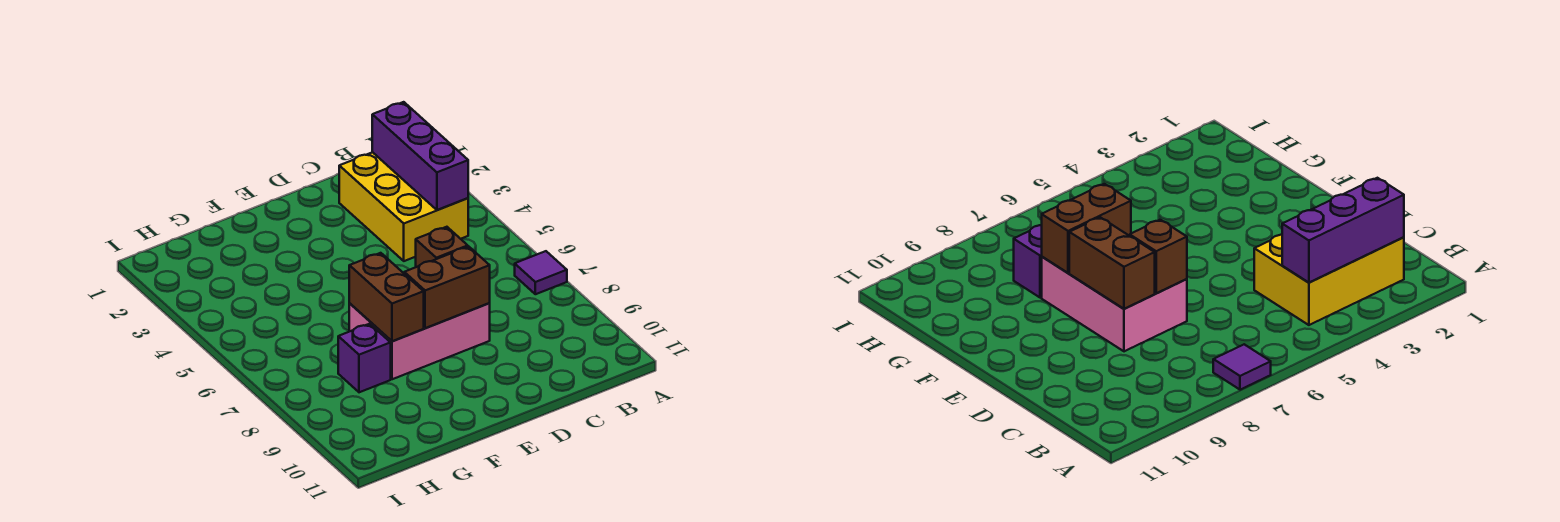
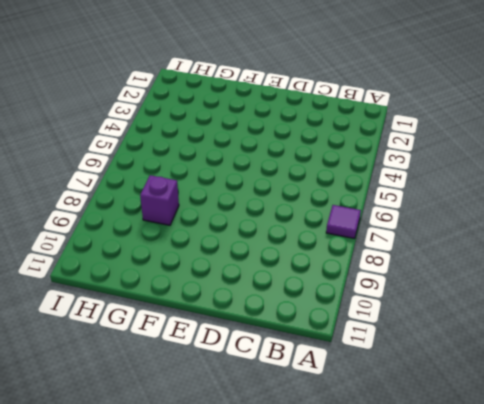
none -> yellow brick B2:C4 level 1
none -> pink brick D7:F8 level 1

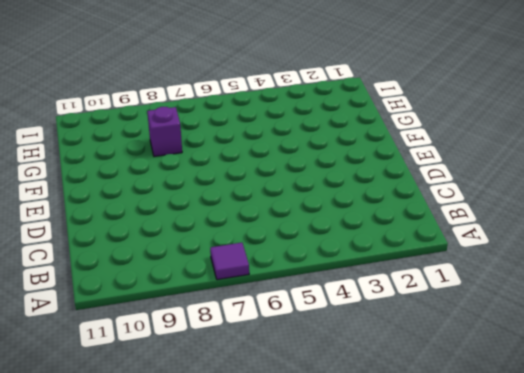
none -> yellow brick B2:C4 level 1
none -> pink brick D7:F8 level 1

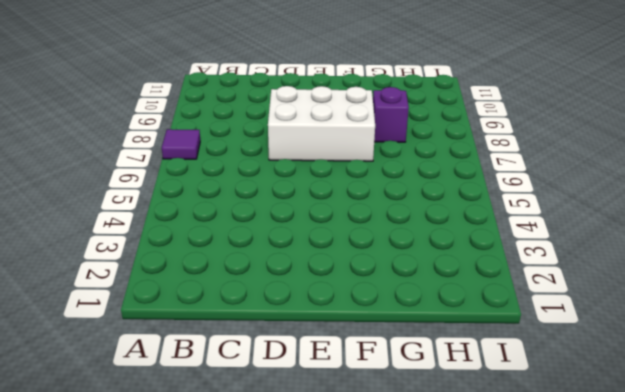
white brick D7:F8 level 1 -> pink brick D7:F8 level 1
none -> yellow brick B2:C4 level 1
none -> purple brick B2:B4 level 2

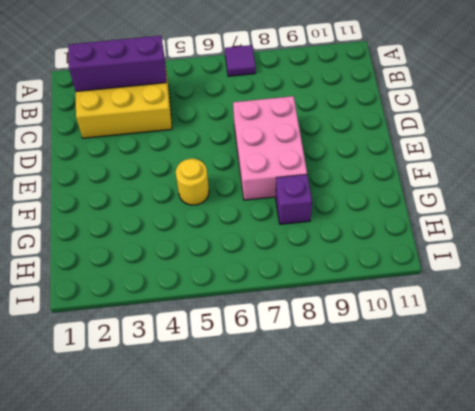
yellow round brick F5 level 1 -> none
none -> brown brick D7 level 2
none -> brown brick D8:E8 level 2

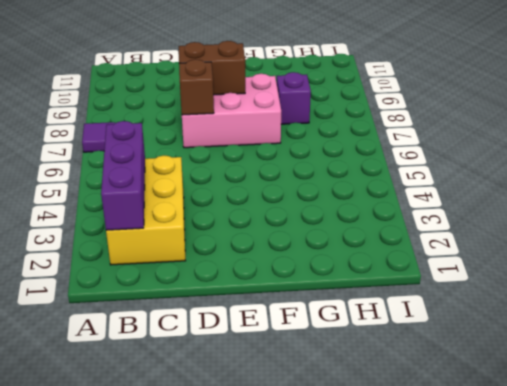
none -> brown brick F7:F8 level 2

